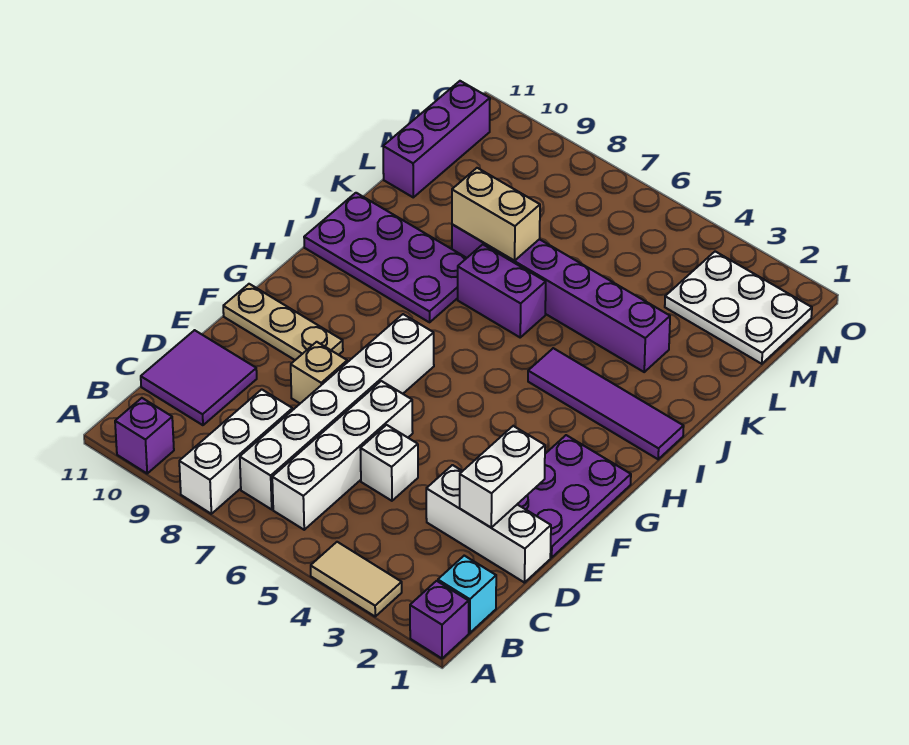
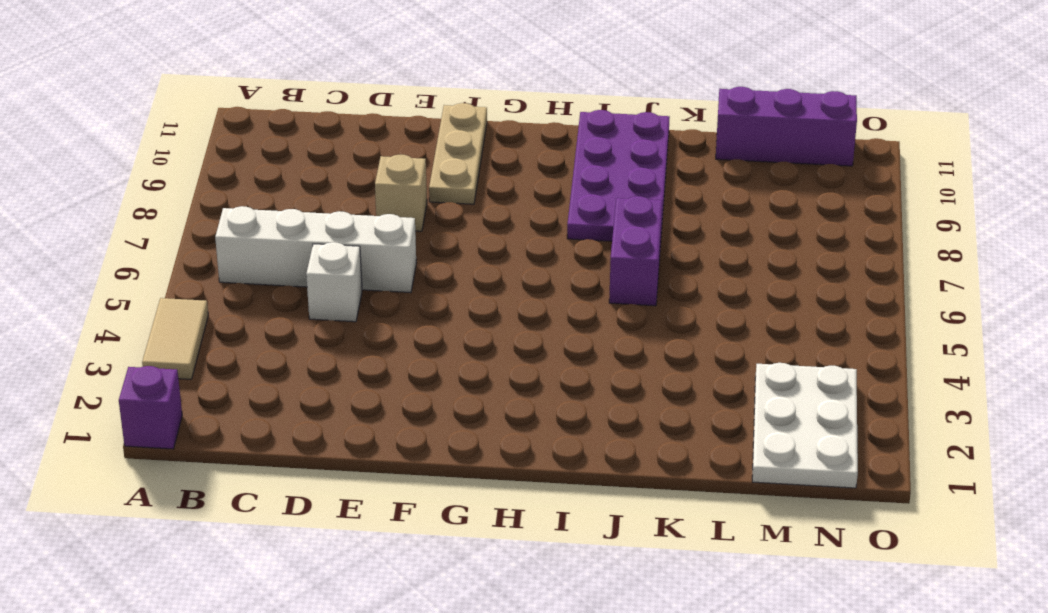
none -> white brick A8:C8 level 1
none -> purple brick A10 level 1
none -> cyan brick B1 level 1

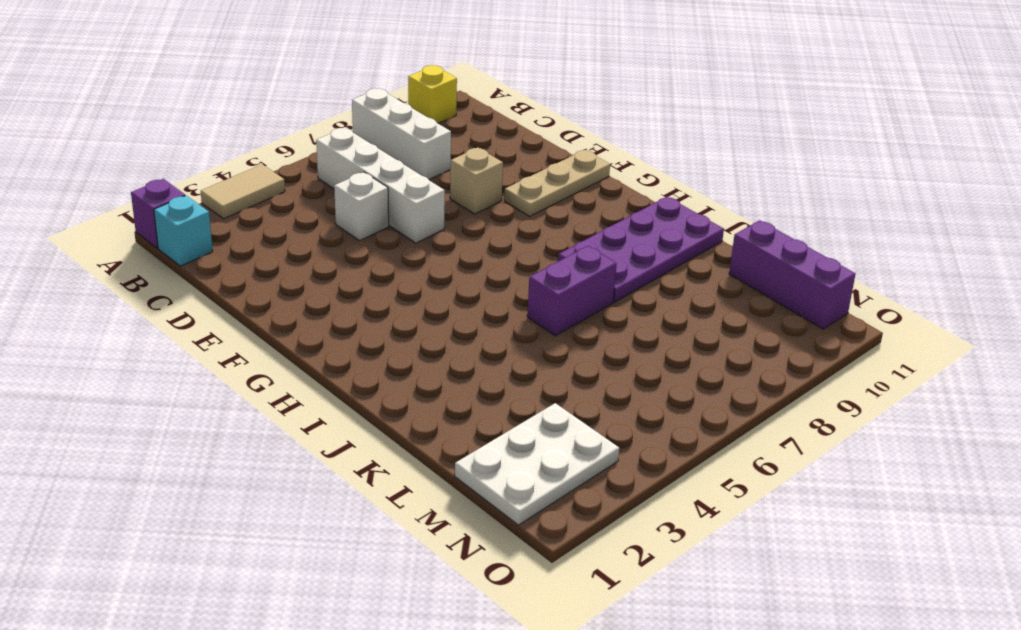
yellow brick A10 level 1 -> purple brick A10 level 1
none -> white brick B7:G7 level 1
none -> purple tile C10:D11 level 1
none -> white brick D1:D3 level 1

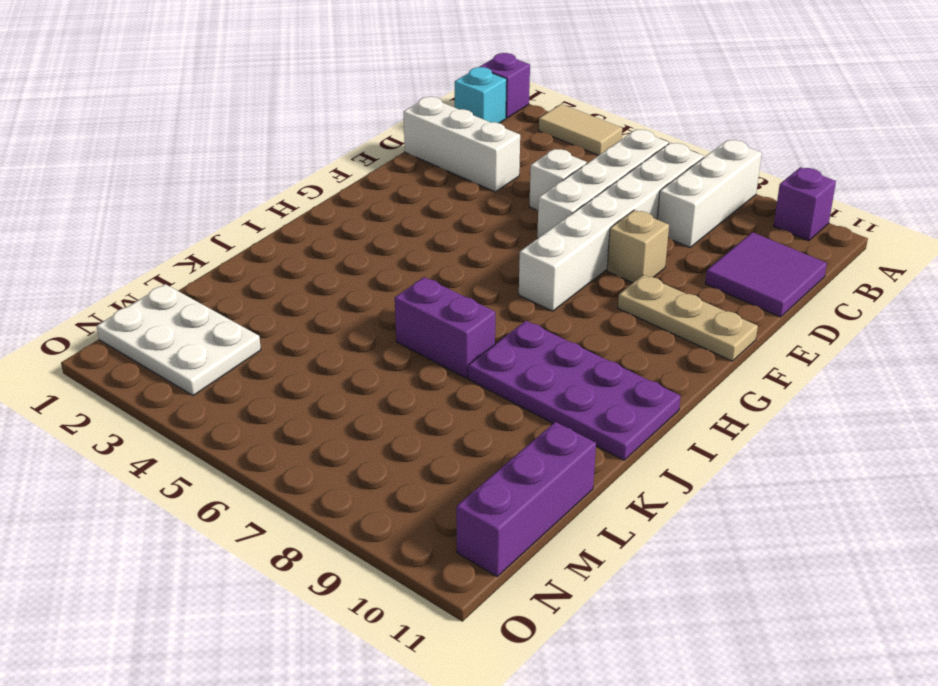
none -> purple plate E1:G2 level 1
none -> purple tile I1:I4 level 1
none -> purple brick K3:K8 level 1

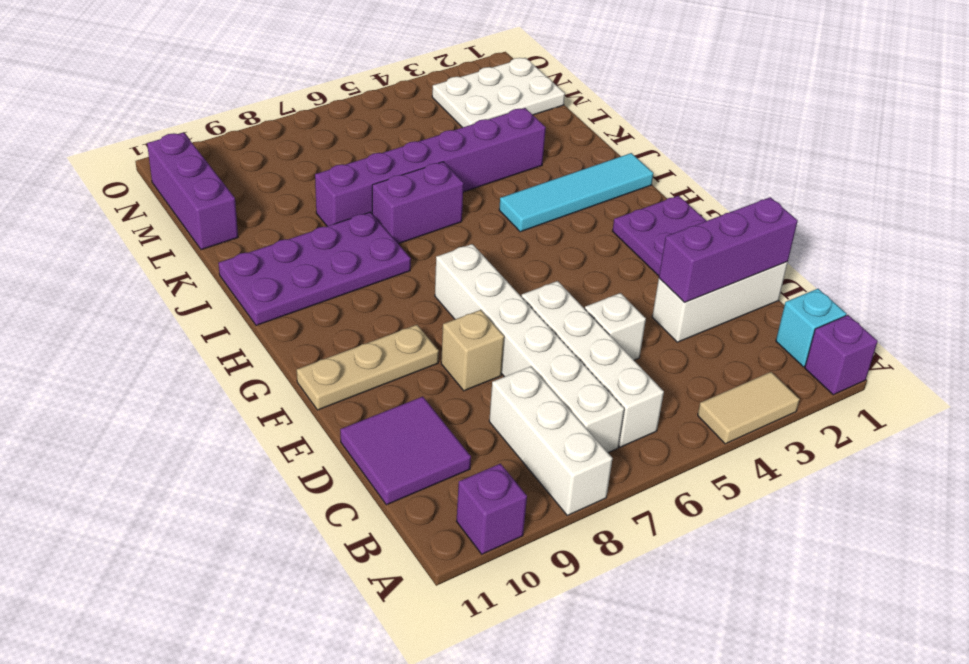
purple brick D1:D3 level 2 -> white brick D2:E2 level 2
cyan tile I1:I4 level 1 -> purple tile I1:I4 level 1
none -> tan brick K7:K8 level 2

